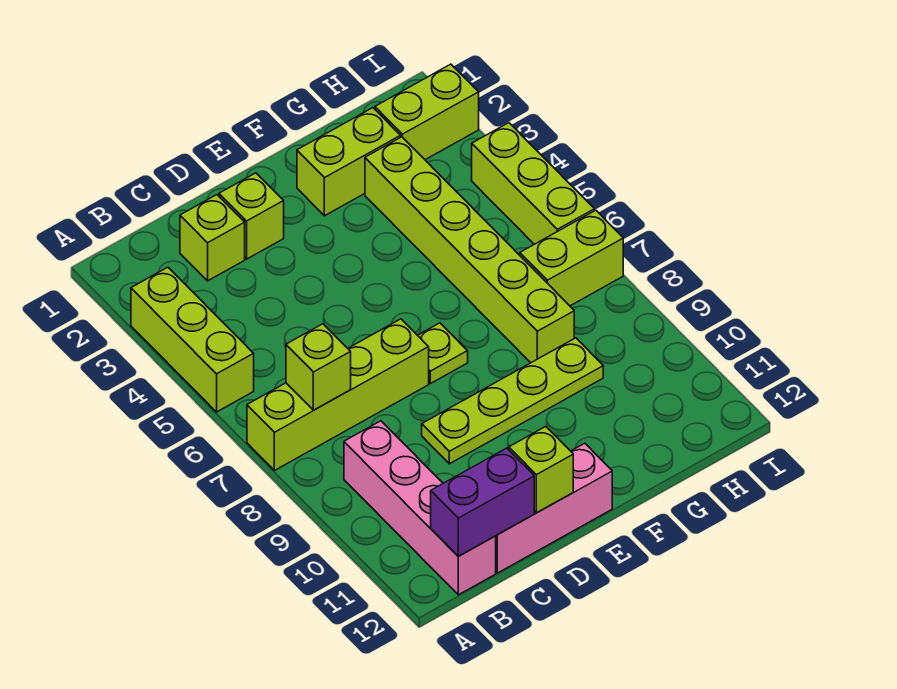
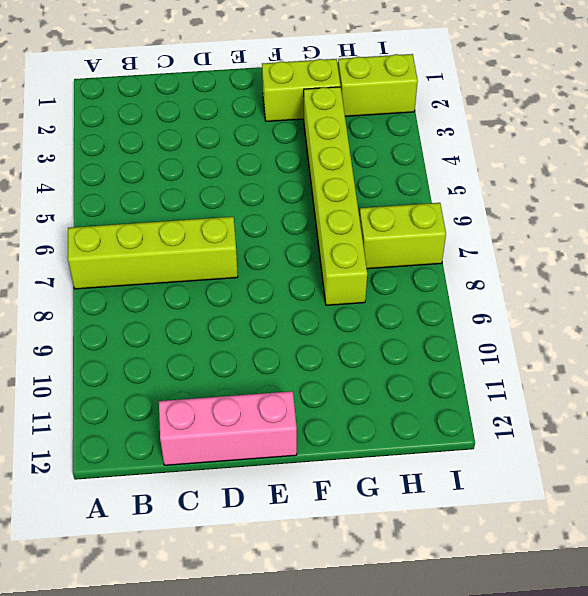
none -> lime brick A3:A5 level 1
none -> pink brick B9:B12 level 1
none -> lime brick C2 level 1

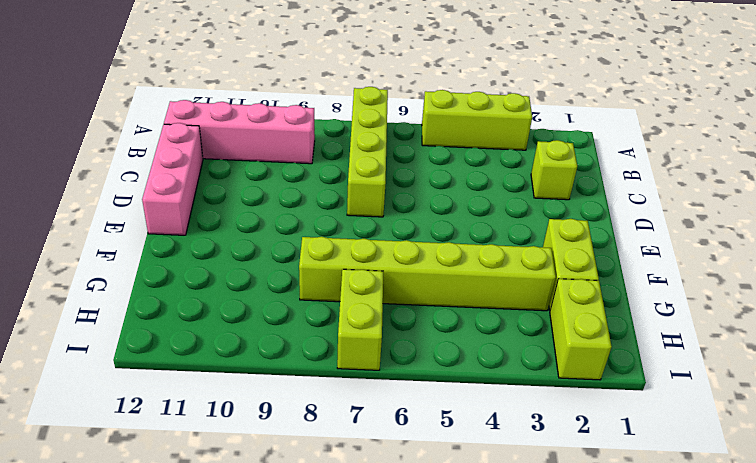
none -> lime brick D2 level 1
none -> lime plate D9:G9 level 1
none -> lime plate E7 level 1

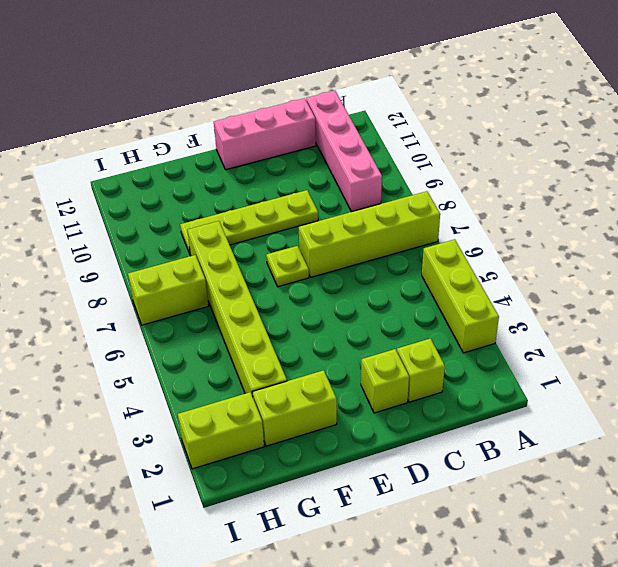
none -> lime brick I4:I6 level 1
none -> lime brick B7 level 2
none -> purple brick B12:C12 level 2

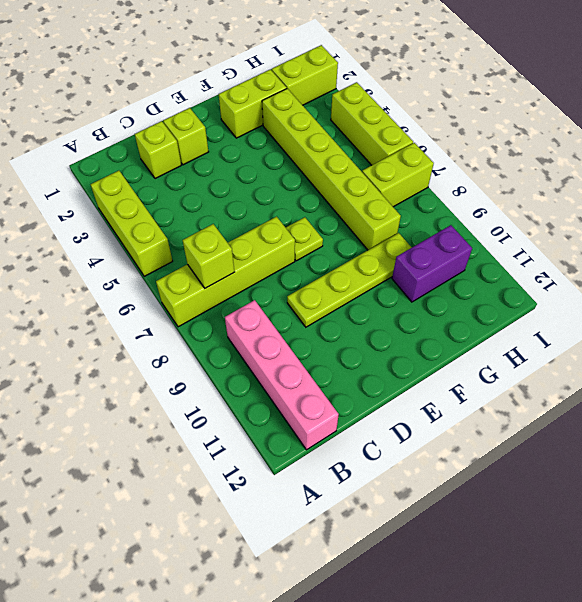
purple brick G10:H10 level 1 -> purple brick B12:C12 level 2
none -> pink brick C12:E12 level 1
none -> lime brick D12 level 2

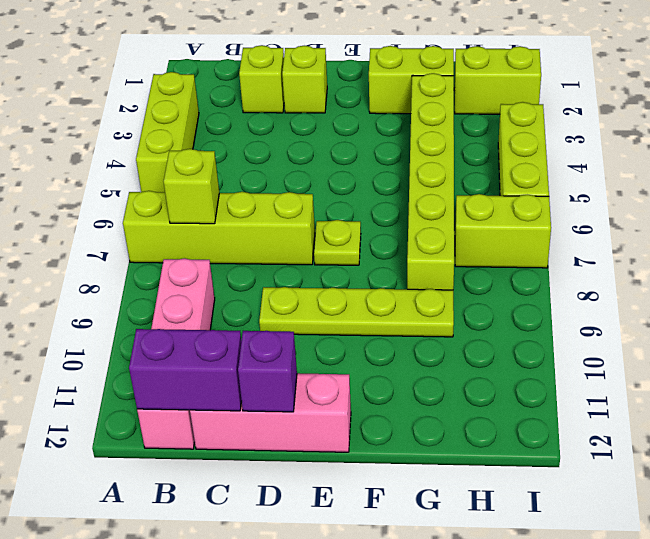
purple brick D12 level 2 -> lime brick D12 level 2

